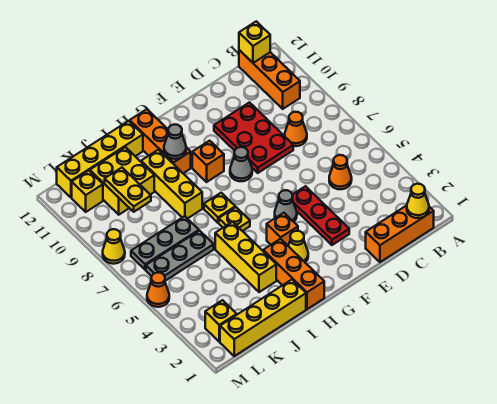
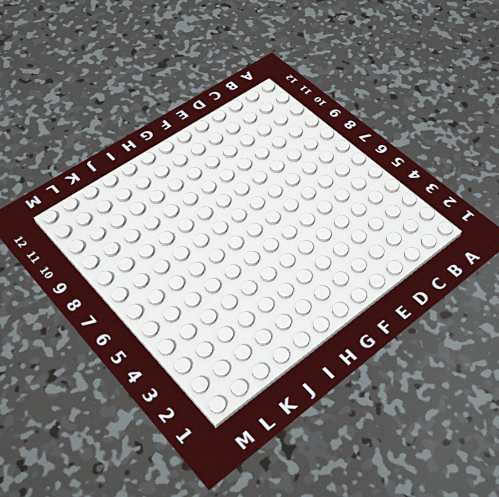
none -> orange brick B1:D1 level 1
none -> orange brick B10:B12 level 1
none -> orange cone C5 level 1
none -> orange cone C8 level 1

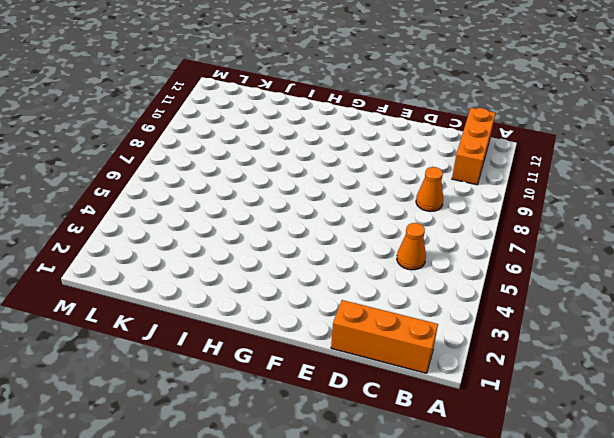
none -> red plate D8:E10 level 1
none -> red plate E3:E5 level 1
none -> grey cone F5 level 1
none -> grey cone F8 level 1

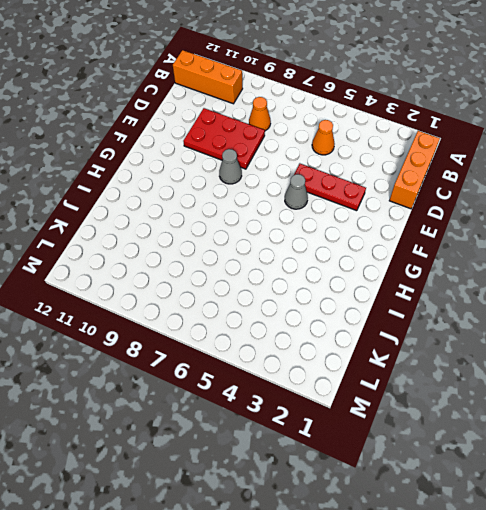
none -> yellow cone G3 level 1
none -> orange brick G4 level 1
none -> orange brick G9 level 1
none -> orange brick H1:H3 level 1

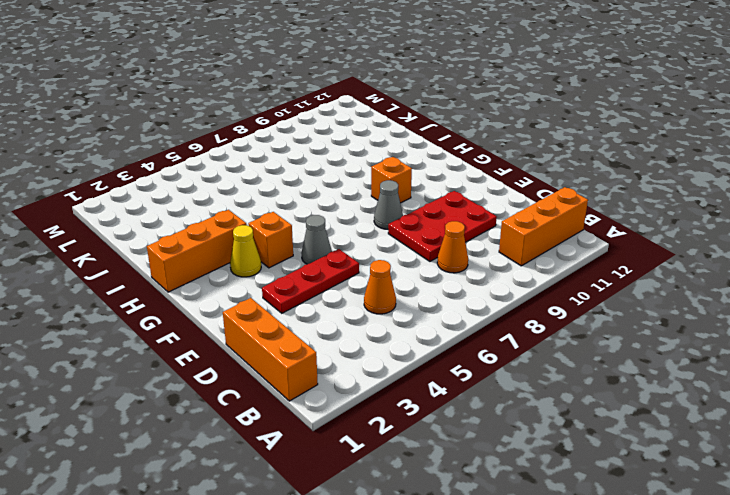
none -> yellow plate H6 level 1
none -> yellow plate H7 level 1
none -> orange brick H10:H12 level 1
none -> yellow brick I1:L1 level 1

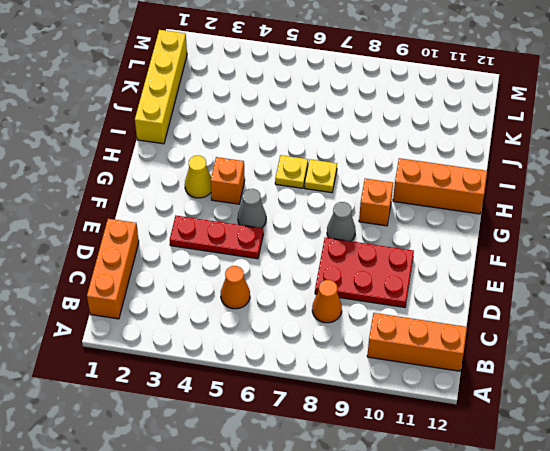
none -> orange brick H1:H3 level 1
none -> yellow brick I3:I5 level 1
none -> yellow brick I8:I10 level 1
none -> yellow brick I12:L12 level 1

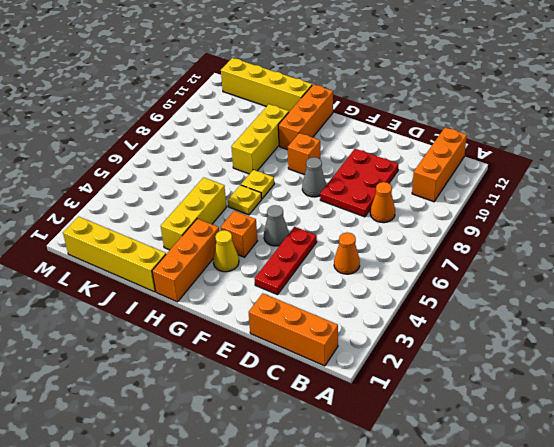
none -> grey plate J6:L6 level 1
none -> grey plate J7:L7 level 1
none -> yellow brick J10:K11 level 1
none -> yellow brick L2 level 1

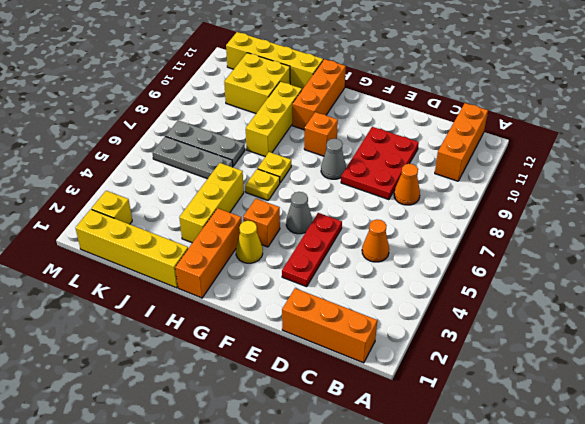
none -> yellow brick L11 level 1
none -> orange cone M5 level 1
none -> yellow cone M8 level 1
none -> yellow cone B1 level 2

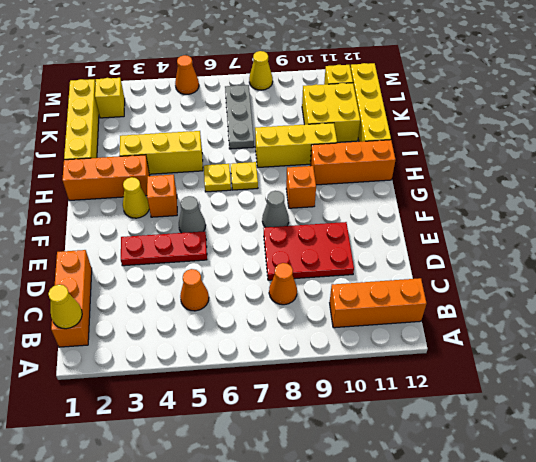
none -> grey plate J6:L6 level 1
none -> yellow brick B12 level 2
none -> grey cone H10 level 2
none -> yellow plate K9:K10 level 2

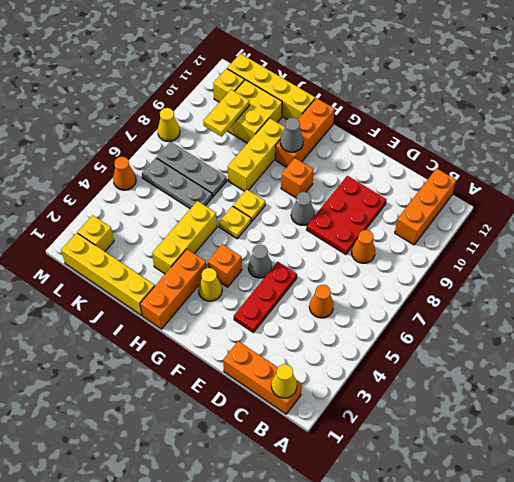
none -> yellow brick B12 level 2

